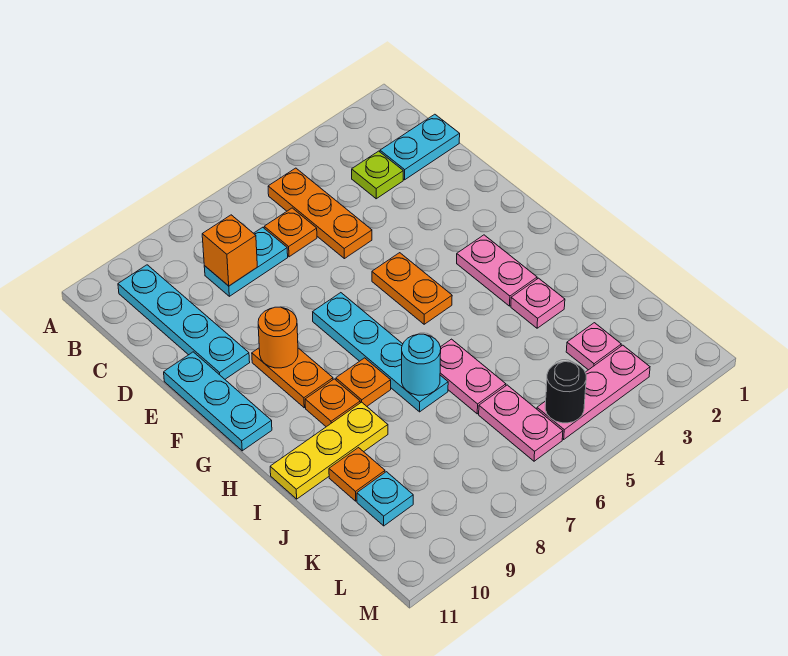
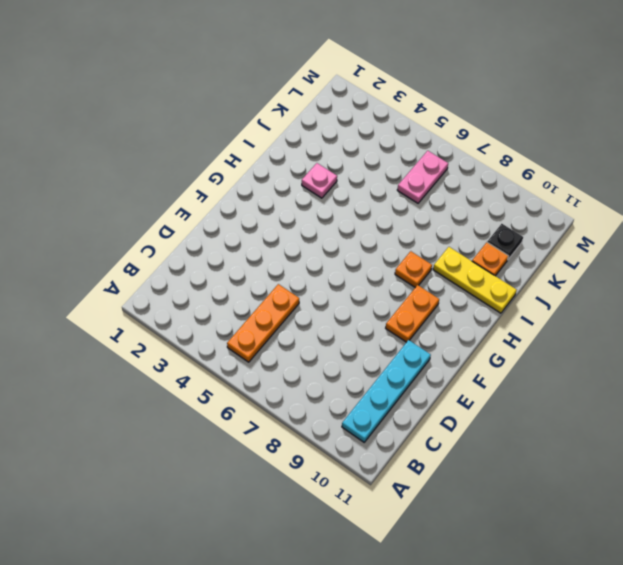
black plate K10 level 1 -> cyan plate K10 level 1
none -> cyan plate C1:C2 level 1
none -> lime plate C3 level 1
none -> orange plate C6 level 1

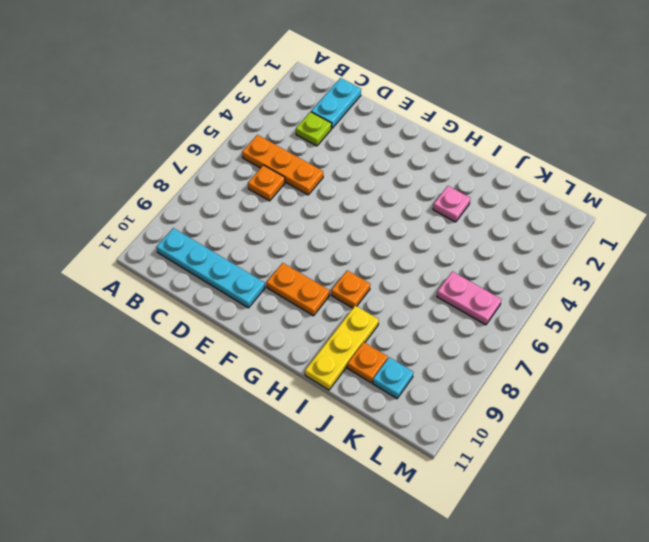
none -> cyan plate C7:C8 level 1
none -> cyan plate E11:G11 level 1
none -> orange plate F5:G5 level 1

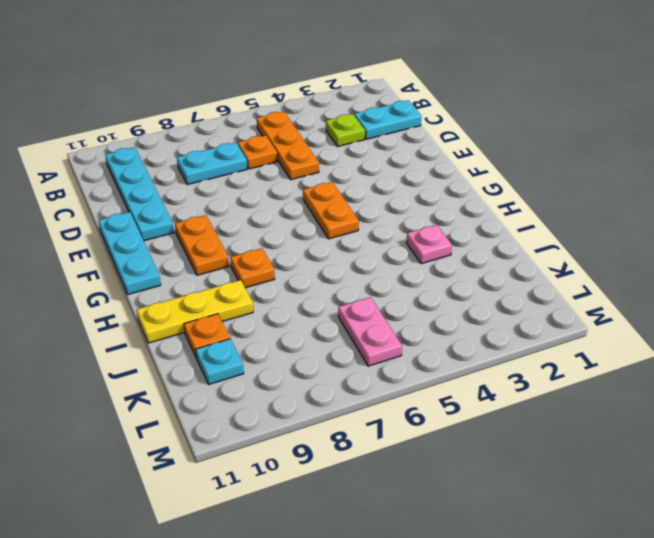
none -> cyan plate F7:I7 level 1
none -> pink plate G3:H3 level 1
none -> orange plate H9 level 1

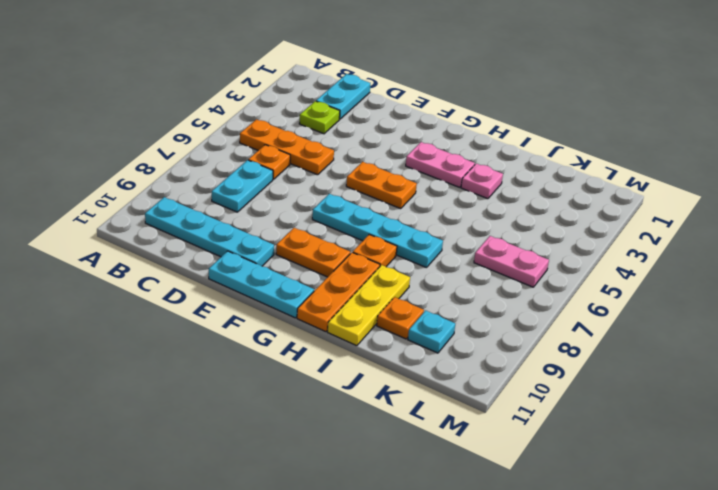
orange plate H9:H11 level 1 -> orange plate H9 level 1
none -> pink plate I6:J6 level 1
none -> pink plate K3 level 1
none -> pink plate L3:L5 level 1

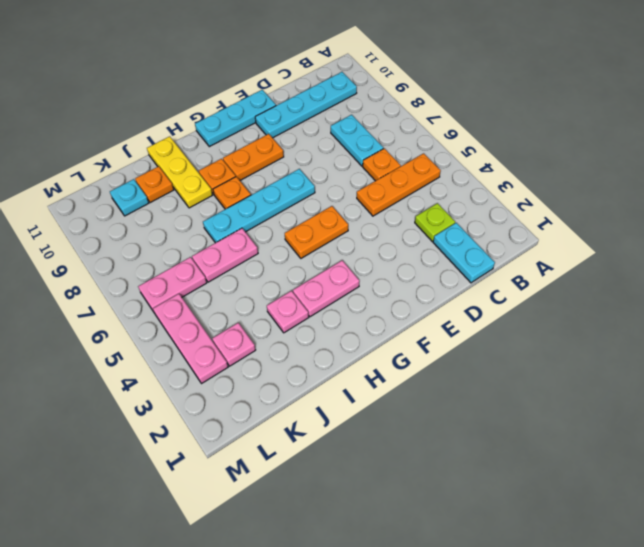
none -> orange brick C8 level 2
none -> orange round brick F9 level 2
none -> cyan round brick I7 level 2

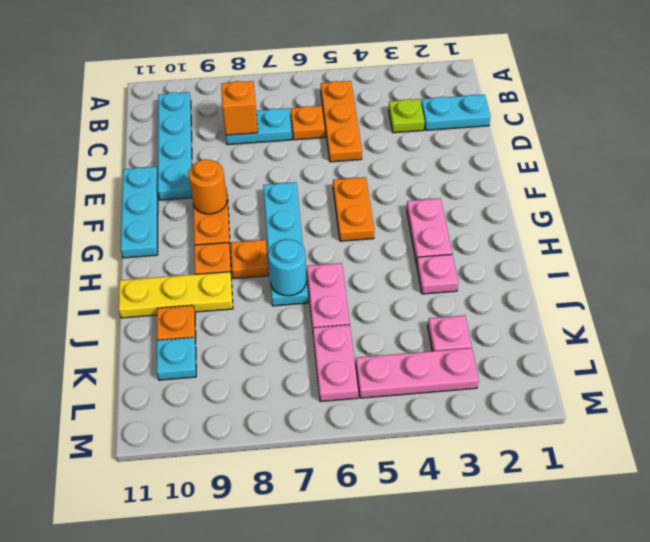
none -> black round brick L5 level 2

